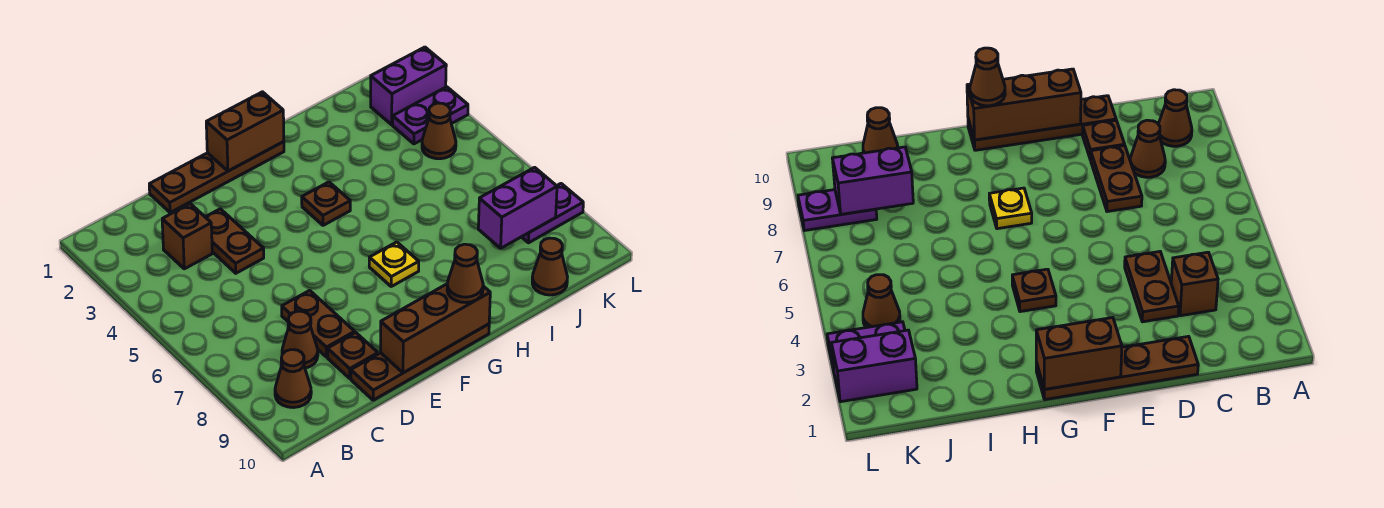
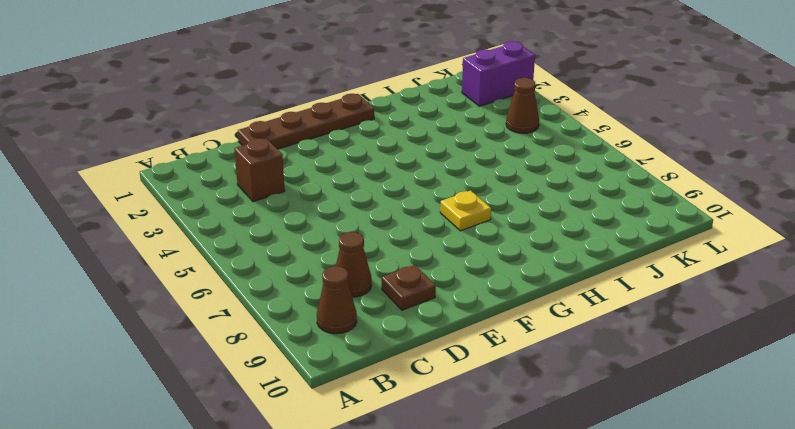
none -> brown plate D3:D4 level 1
none -> brown plate D7:D8 level 1
none -> brown plate D10:G10 level 1

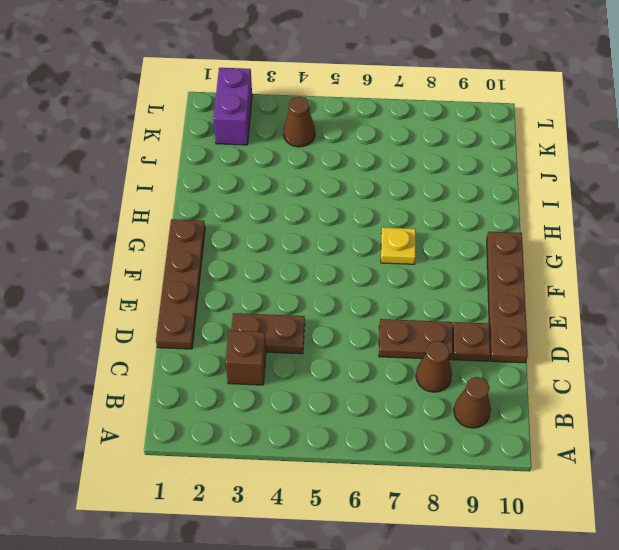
none -> brown plate G4 level 1
none -> brown cone J10 level 1
none -> purple plate K3:L3 level 1

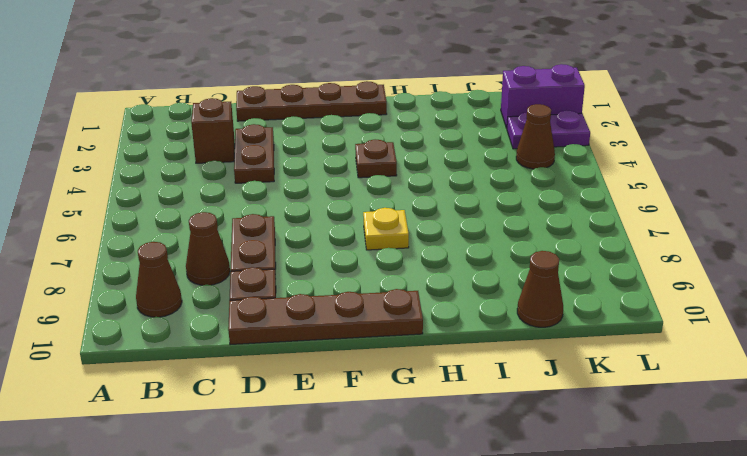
none -> purple plate K8:L8 level 1
none -> brown brick E10:G10 level 2
none -> brown brick F1:G1 level 2

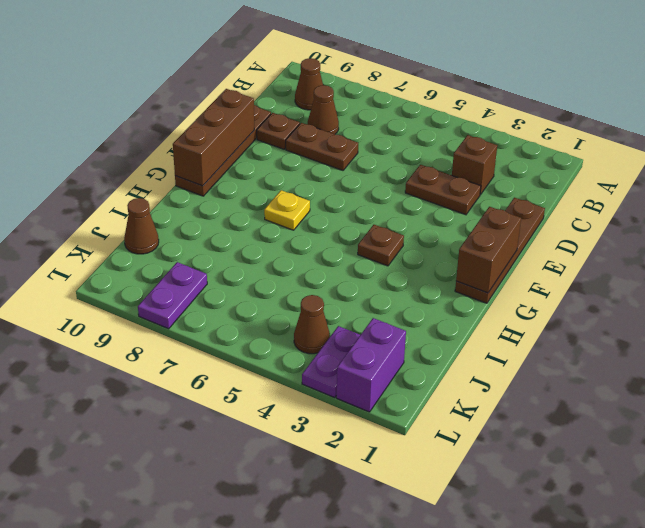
none -> purple brick J8:K8 level 2
none -> brown cone G10 level 3

